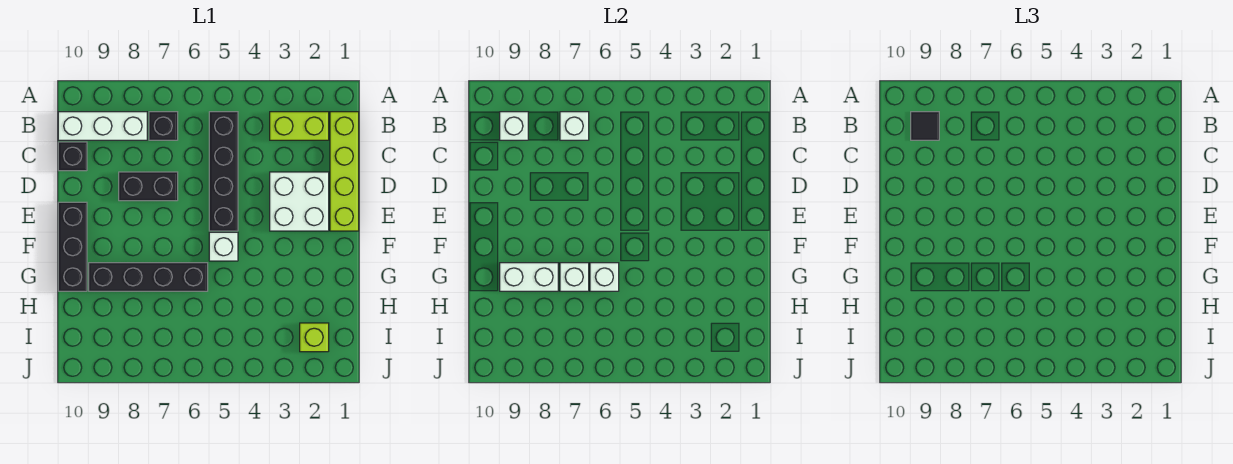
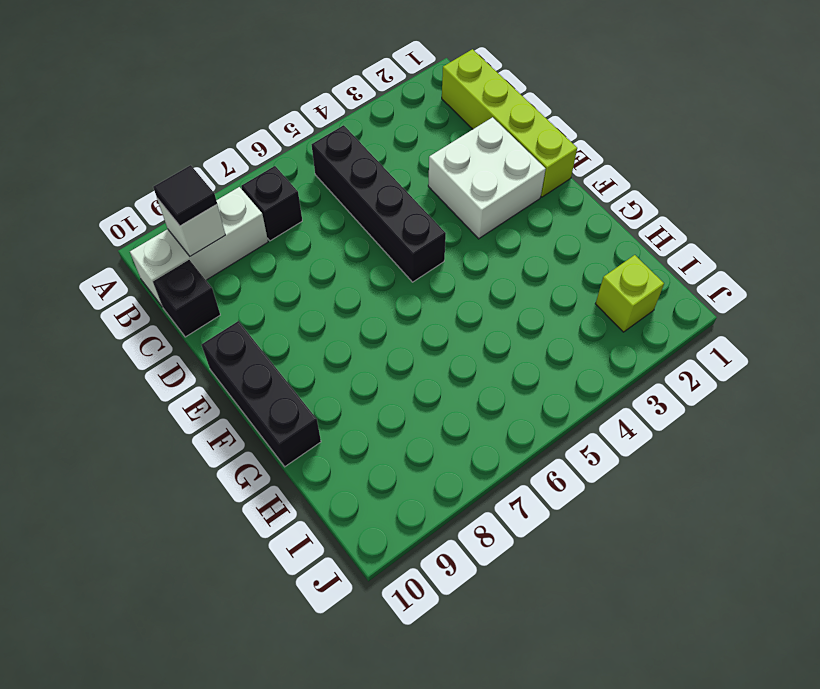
none -> lime brick B2:B3 level 1
none -> black brick D7:D8 level 1
none -> white brick F5 level 1

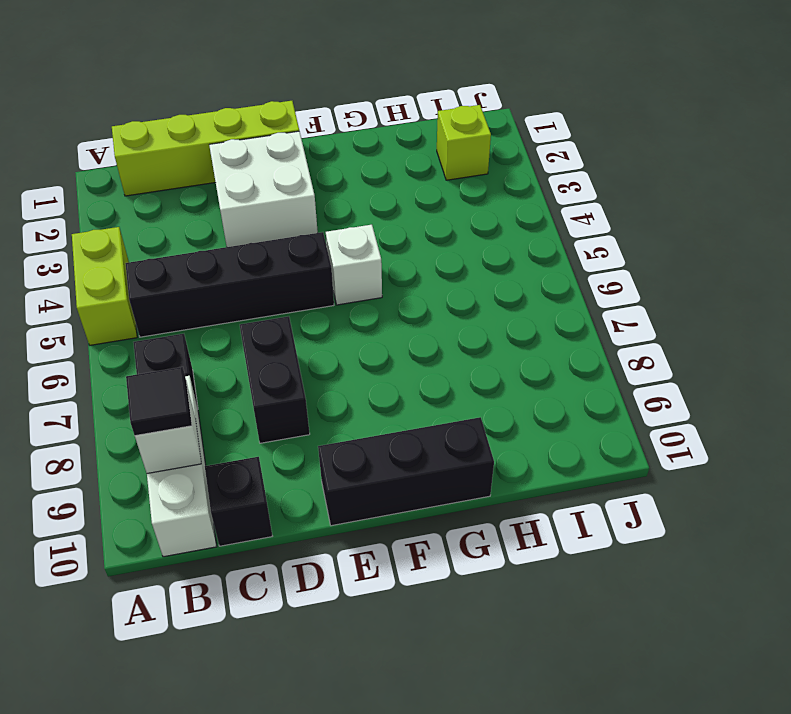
lime brick A4:A5 level 1 -> lime brick B2:B3 level 1
none -> black brick G6:G9 level 1
none -> white brick B7 level 2
none -> white brick G6 level 2

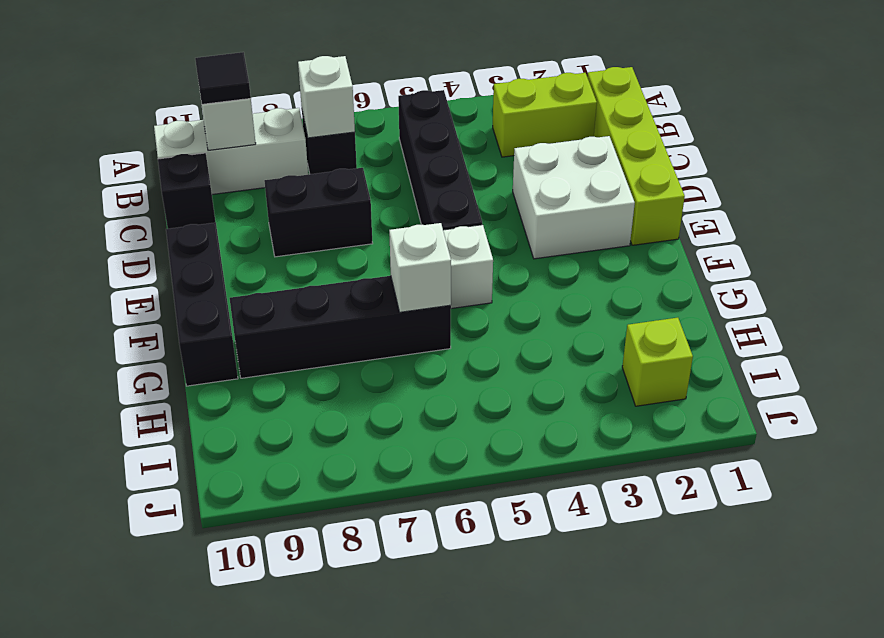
none -> white brick G7 level 2
none -> white brick G8:G9 level 2

